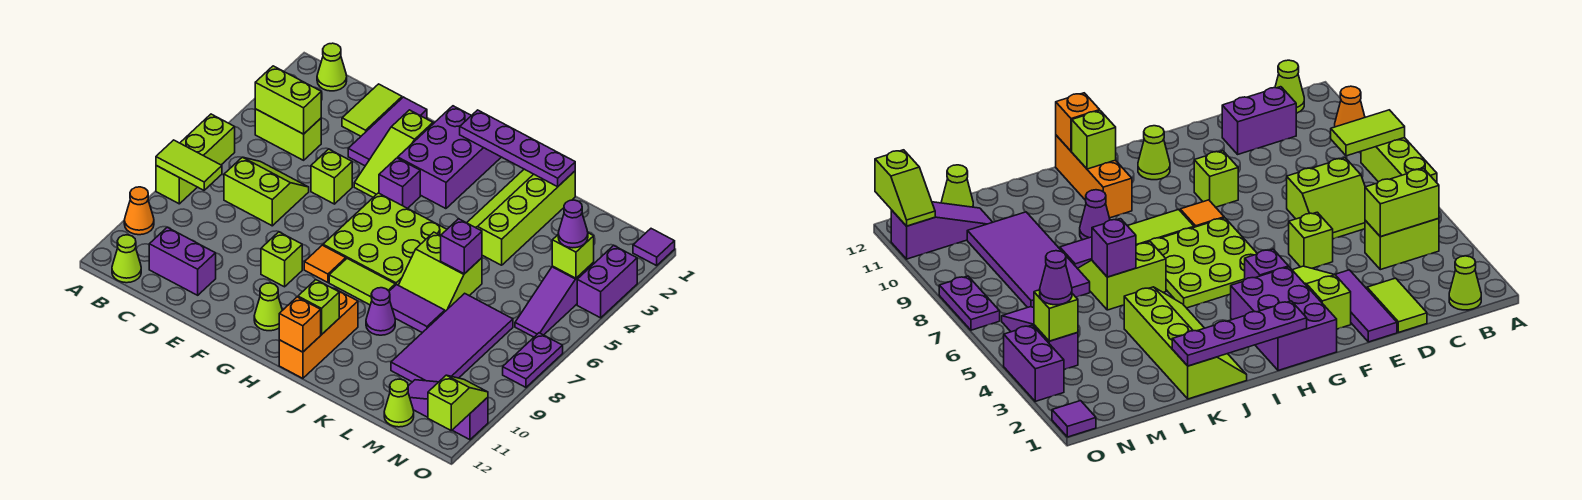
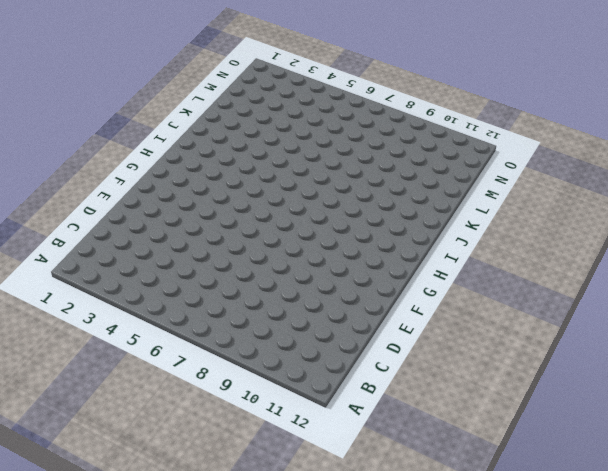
none -> lime brick A6:A8 level 1
none -> orange cone A10 level 1
none -> lime cone B1 level 1
none -> lime brick B4:C4 level 1

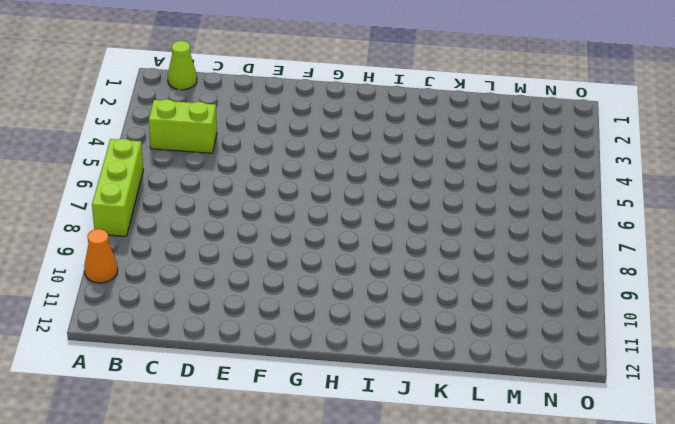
none -> lime cone B12 level 1
none -> lime slope C6:D7 level 1 top 7
none -> purple brick C11:D11 level 1
none -> lime tile D1:D2 level 1

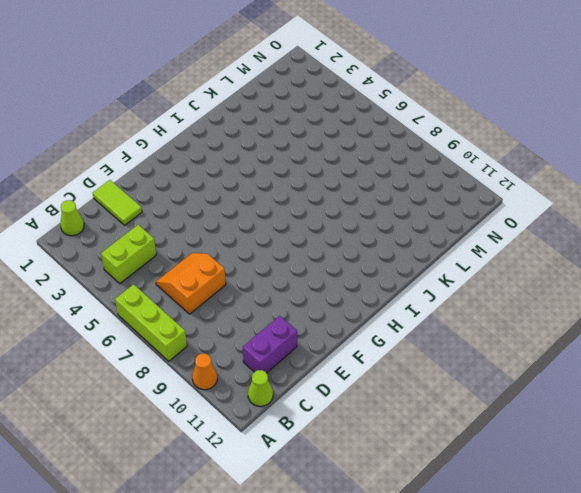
orange slope C6:D7 level 1 top 7 -> lime slope C6:D7 level 1 top 7
none -> purple tile E1:E3 level 1
none -> lime brick E5 level 1
none -> lime slope F2:F4 level 1 top 2
none -> lime brick F9 level 1

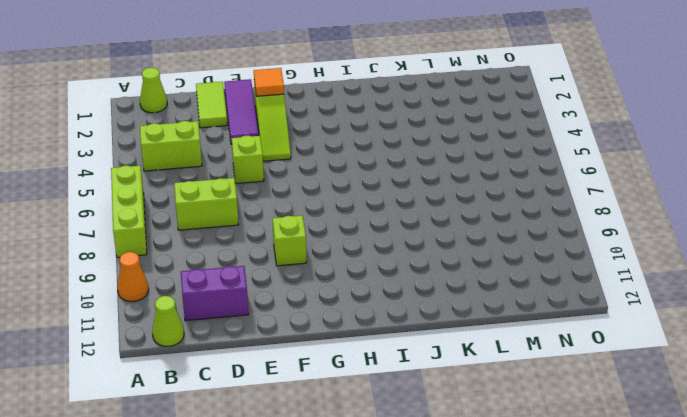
orange tile F2 level 2 -> orange tile G8 level 1
none -> purple brick G1:H3 level 1
none -> purple brick G4 level 1
none -> lime plate G5:I7 level 1
none -> lime cone G11 level 1

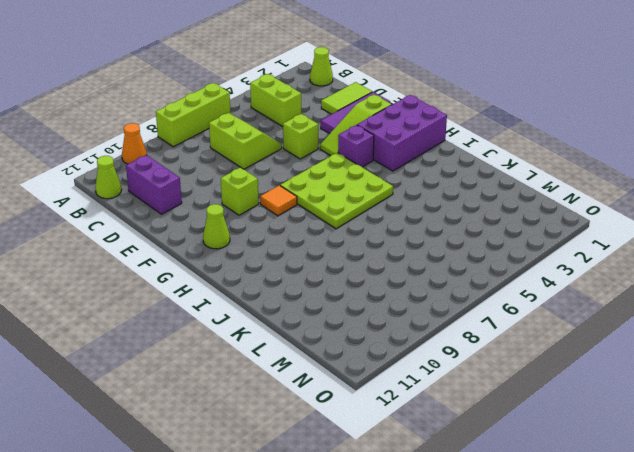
none -> lime tile H8:I8 level 1
none -> orange brick I10:I12 level 1
none -> lime slope J1:K4 level 1 top K
none -> lime slope J6:K7 level 1 top 6

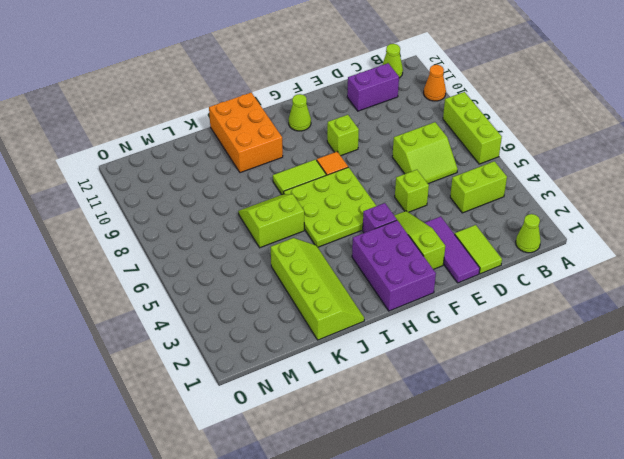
orange brick I10:J12 level 1 -> orange brick I10:I12 level 1
none -> purple tile J8:K8 level 1
none -> purple cone J9 level 1
none -> purple tile L7:M10 level 1
none -> purple slope M11:O11 level 1 top O

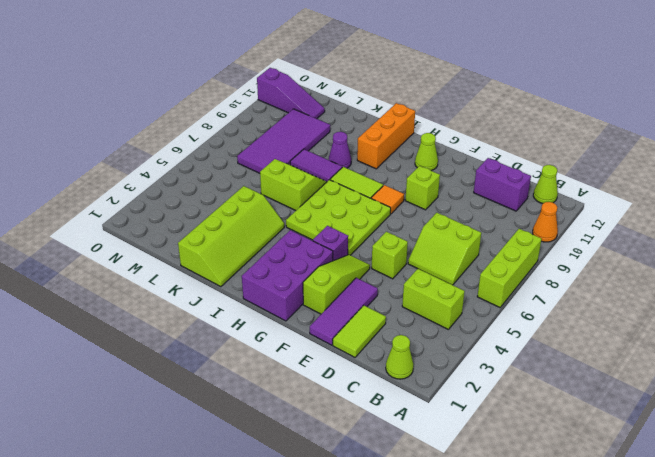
none -> lime cone M12 level 1
none -> purple slope N4:N6 level 1 top 4
none -> purple tile O1 level 1
none -> purple brick O3:O4 level 1

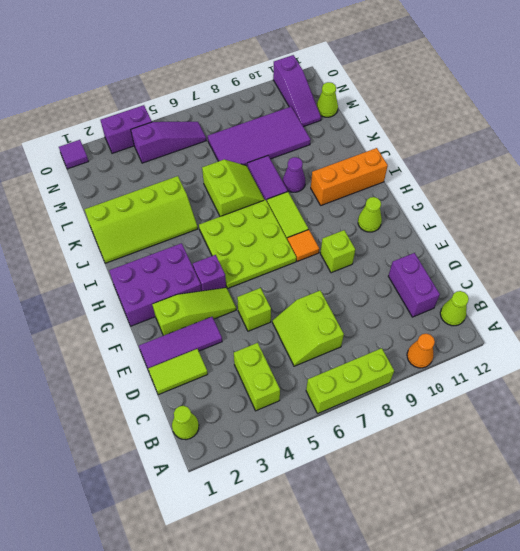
none -> purple plate O7:O8 level 1
none -> lime tile A8:B8 level 2
none -> lime brick B4:C4 level 2
none -> purple plate H1:K1 level 2

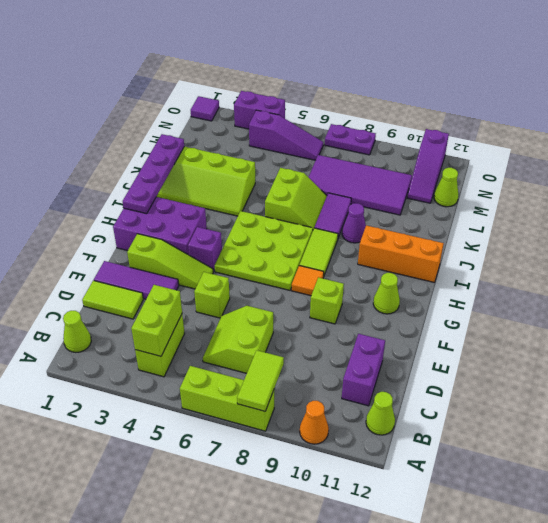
none -> lime brick I11 level 2
none -> orange brick I12 level 2
none -> purple brick K6 level 2
none -> lime brick N4 level 2

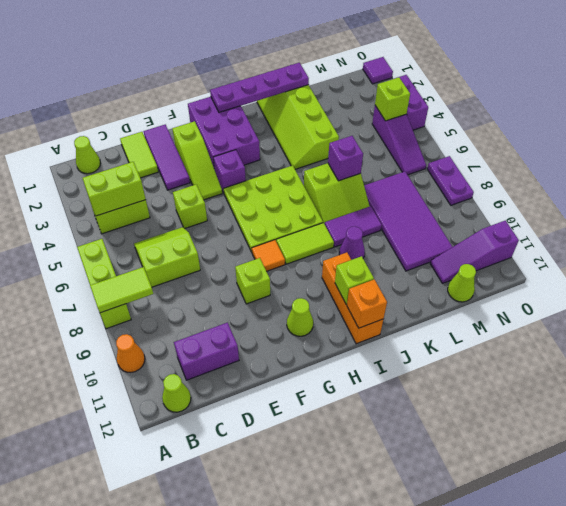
none -> lime slope O11:O12 level 2 top 12
none -> purple cone N4 level 3

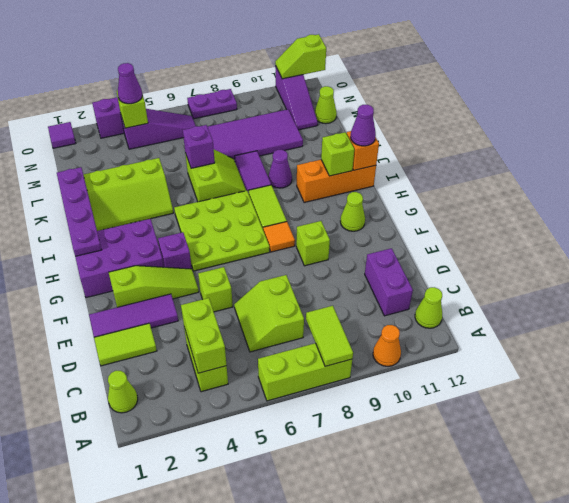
purple cone I12 level 3 -> none

